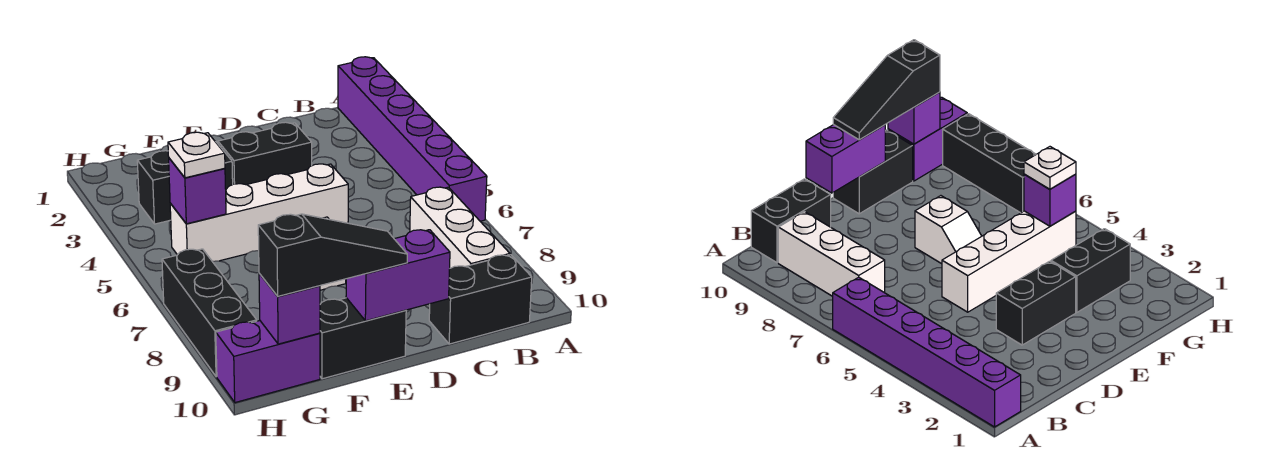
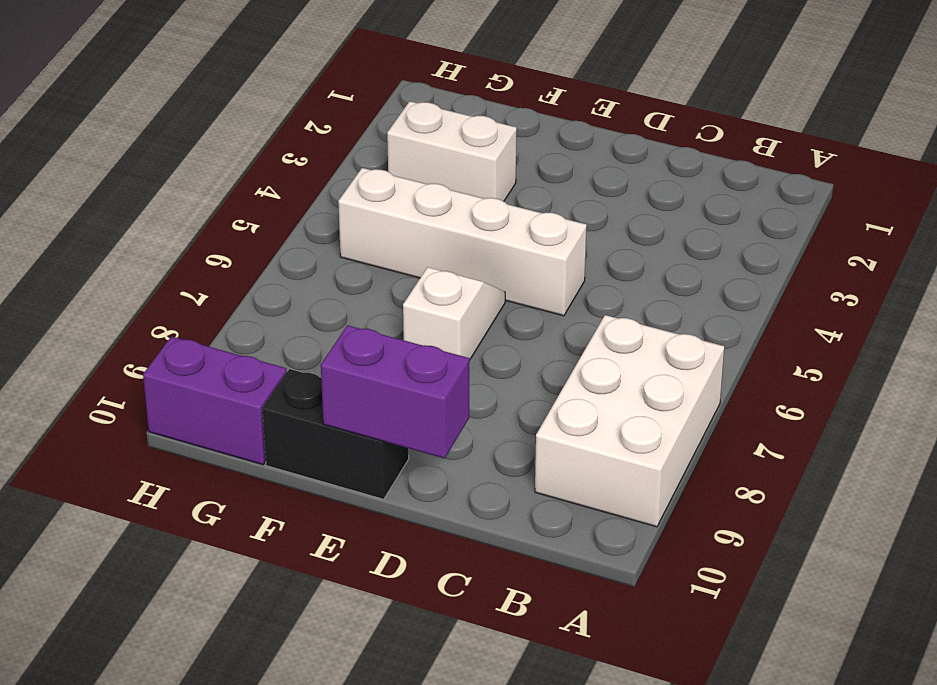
white brick A7:B9 level 1 -> white brick B7:B9 level 1
white brick F3:G3 level 1 -> black brick F3:G3 level 1
none -> purple brick A1:A6 level 1
none -> black brick B10:C10 level 1
none -> black brick D3:E3 level 1

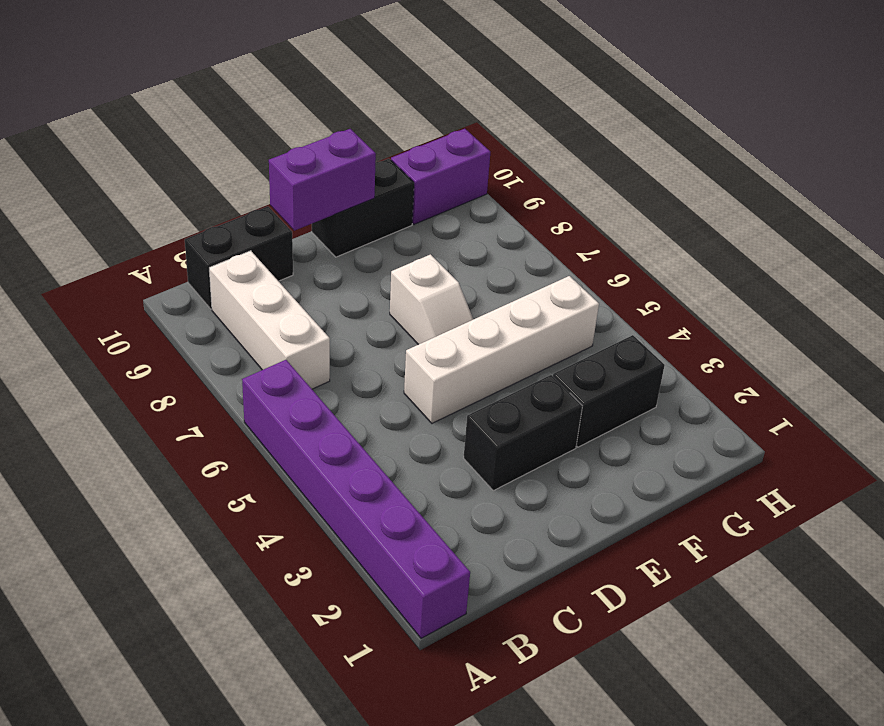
none -> black brick H7:H9 level 1
none -> purple brick G5 level 2
none -> purple brick G10 level 2

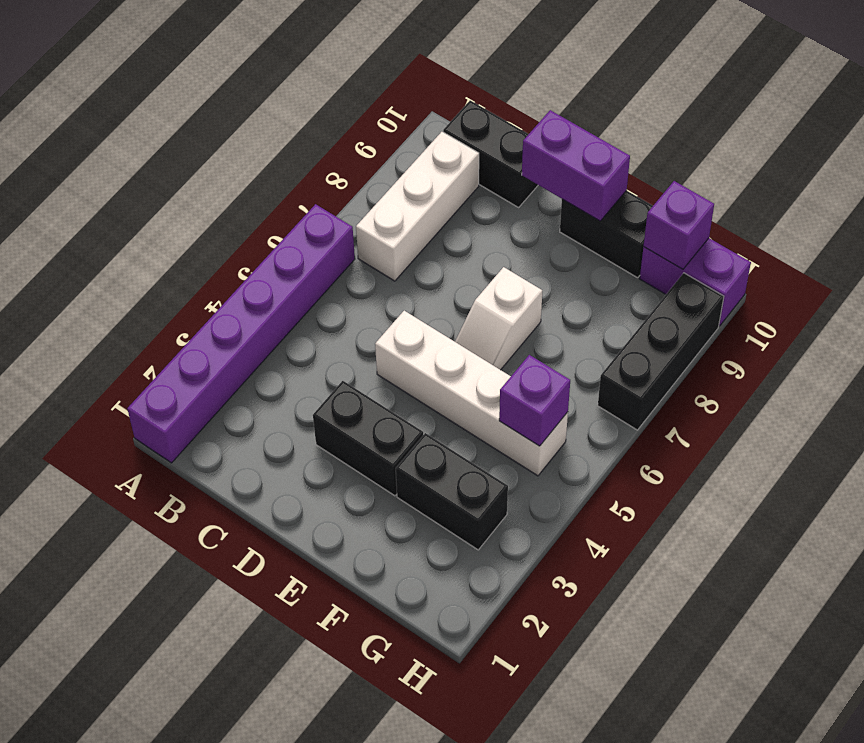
none -> black slope E10:G10 level 3 top G
none -> white plate G5 level 3

